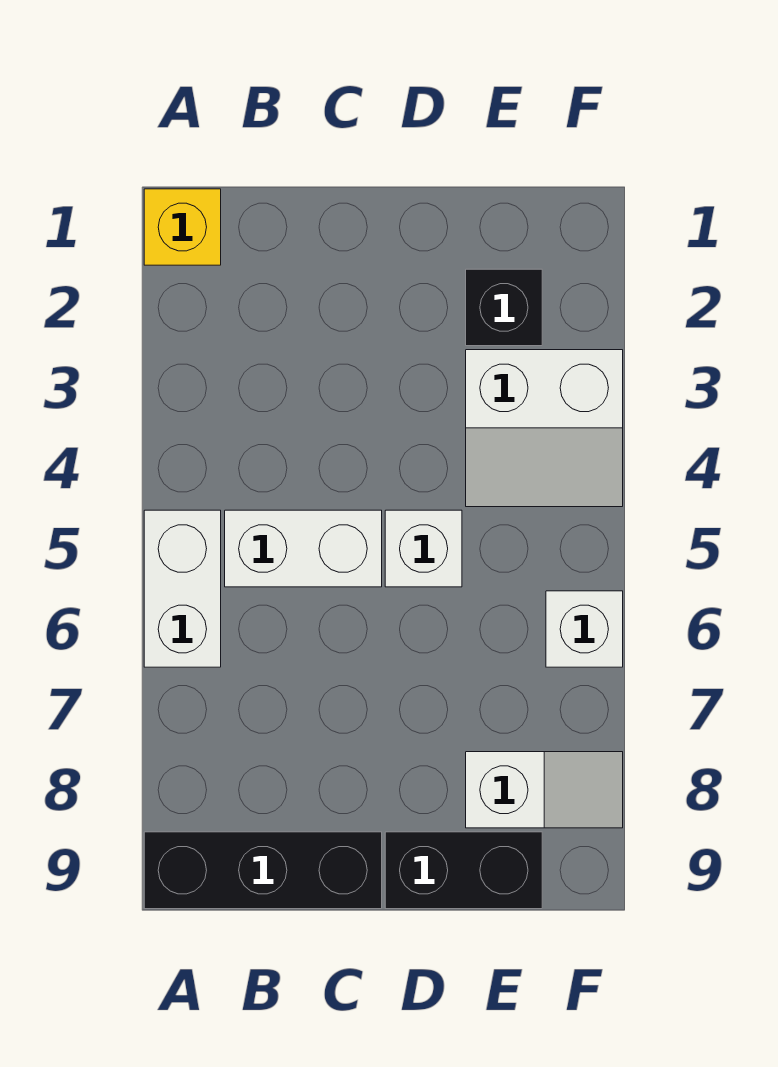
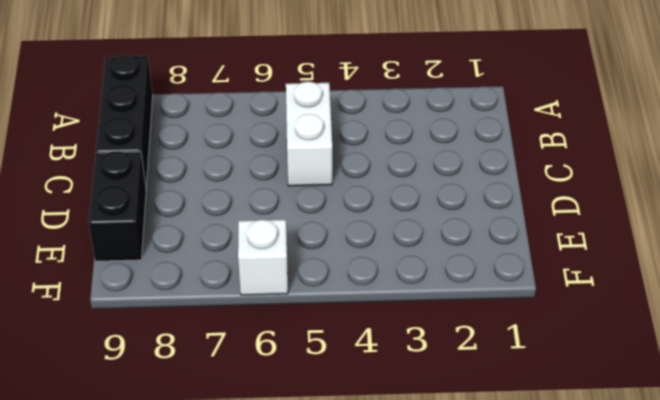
none -> yellow brick A1 level 1
none -> white brick A5:A6 level 1

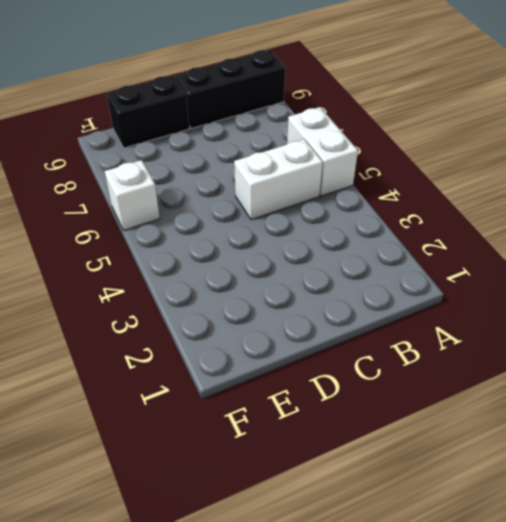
none -> yellow brick A1 level 1
none -> white brick D5 level 1

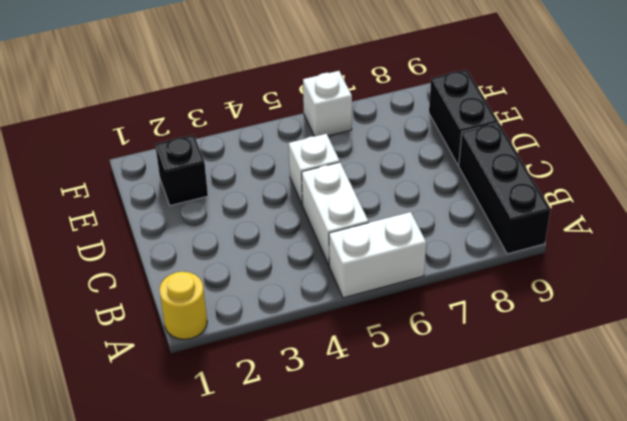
yellow round brick A1 level 1 -> yellow brick A1 level 1
none -> white slope E3:F4 level 1 top 3
none -> white slope E8:F8 level 1 top E

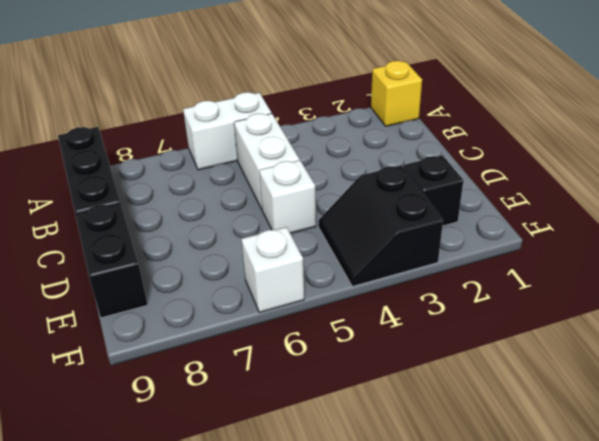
black slope E3:F4 level 1 top 3 -> white slope E3:F4 level 1 top 3
none -> white slope E8:F8 level 1 top E

